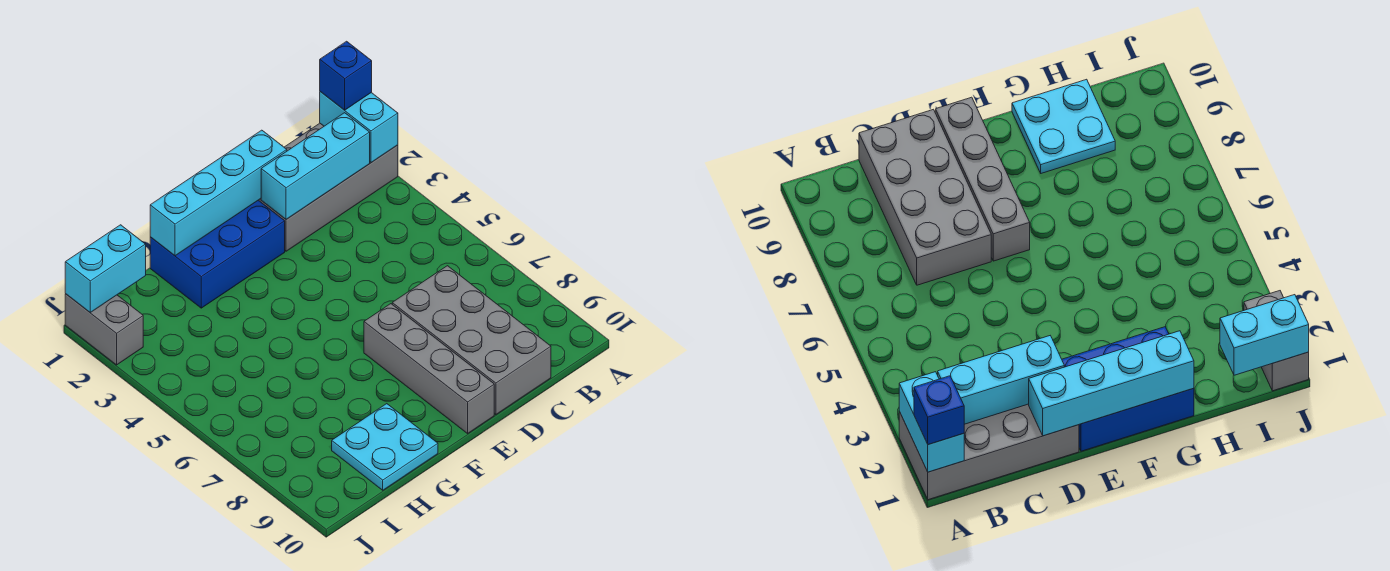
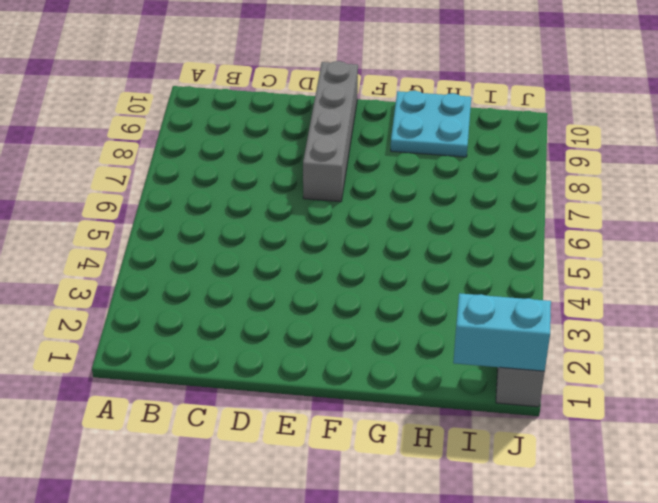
none -> grey brick A1:D2 level 1
none -> grey brick C7:D10 level 1

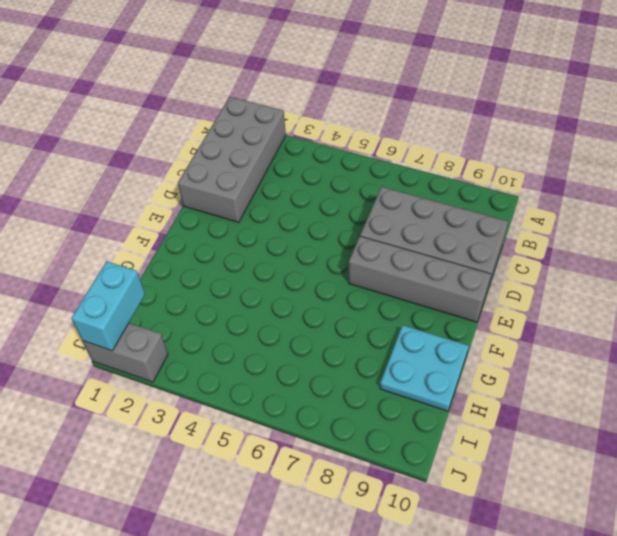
none -> blue brick E1:G2 level 1
none -> cyan brick A1:A2 level 2

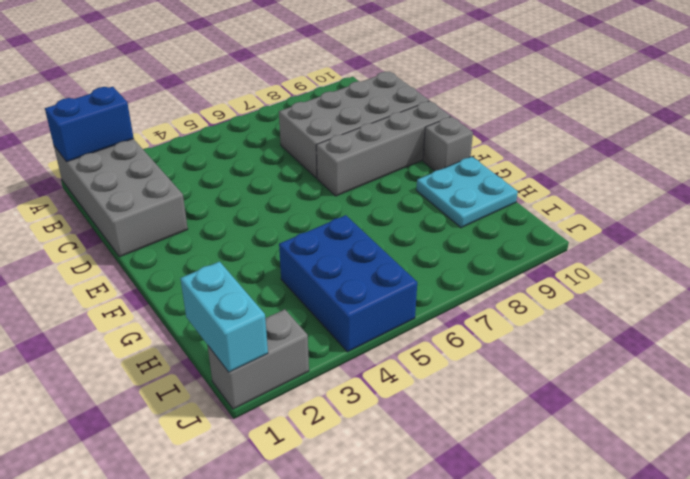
blue brick A1:A2 level 2 -> cyan brick A1:A2 level 2
grey brick F10 level 1 -> none
blue brick H4:J5 level 1 -> blue brick E1:G2 level 1
none -> cyan brick B2:D2 level 2
none -> cyan brick D1:G1 level 2

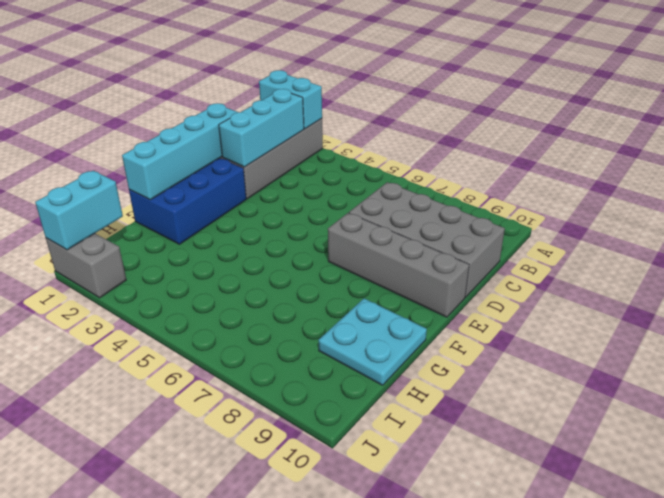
none -> blue brick A1 level 3

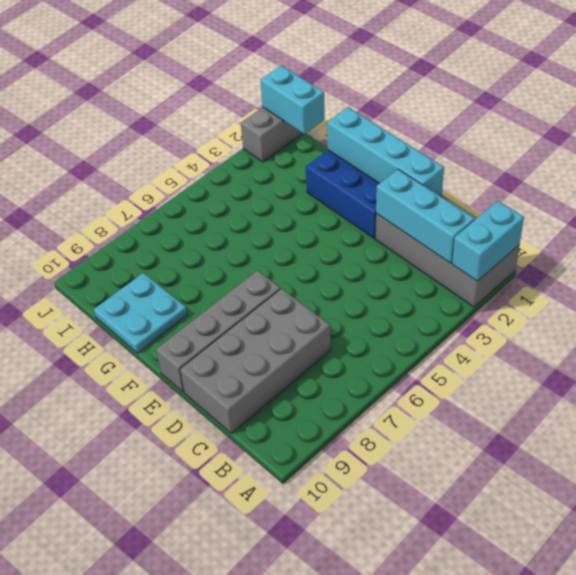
none -> blue brick A1 level 3

